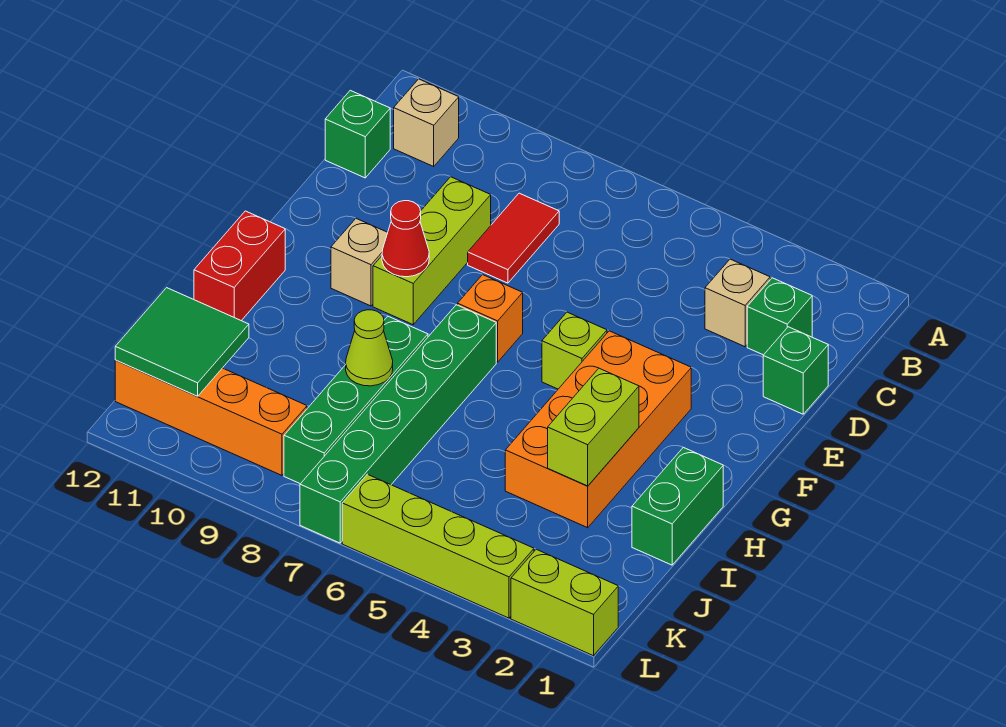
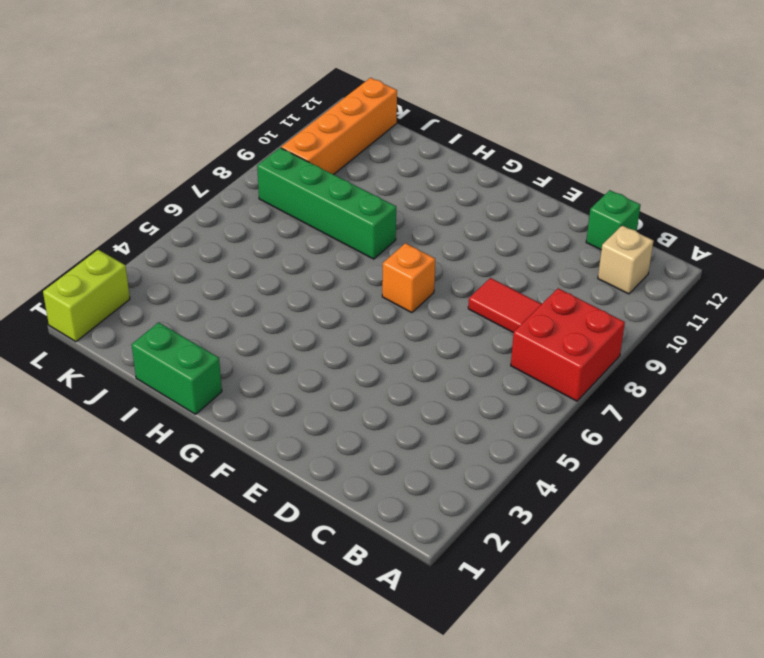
red brick A7:B8 level 1 -> none
none -> green brick C2 level 1
none -> tan brick C3 level 1
none -> green brick D1 level 1

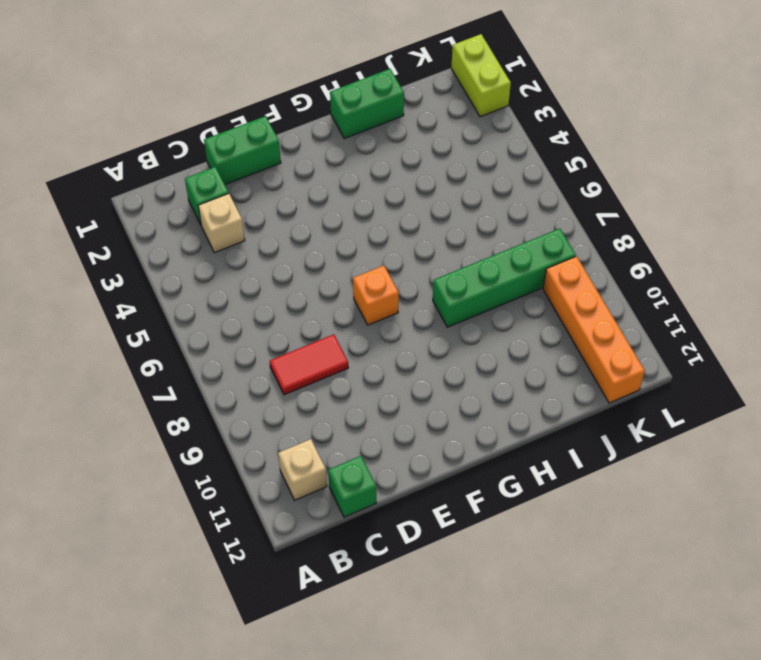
green brick D1:E1 level 1 -> green brick D1 level 1
none -> lime brick D9:F9 level 1
none -> orange brick F3:I4 level 1
none -> lime brick F5 level 1

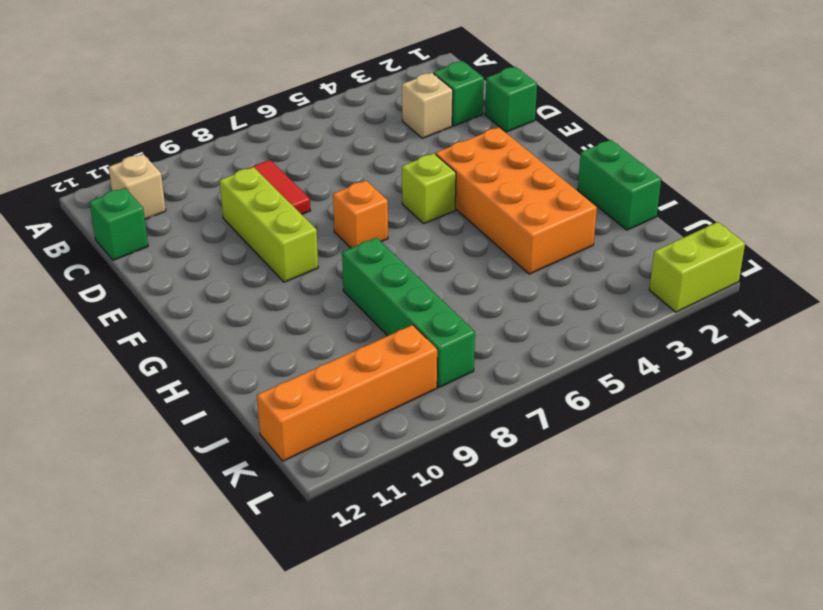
none -> tan brick F10 level 1
none -> green brick G7:L7 level 1
none -> red brick G12:H12 level 1

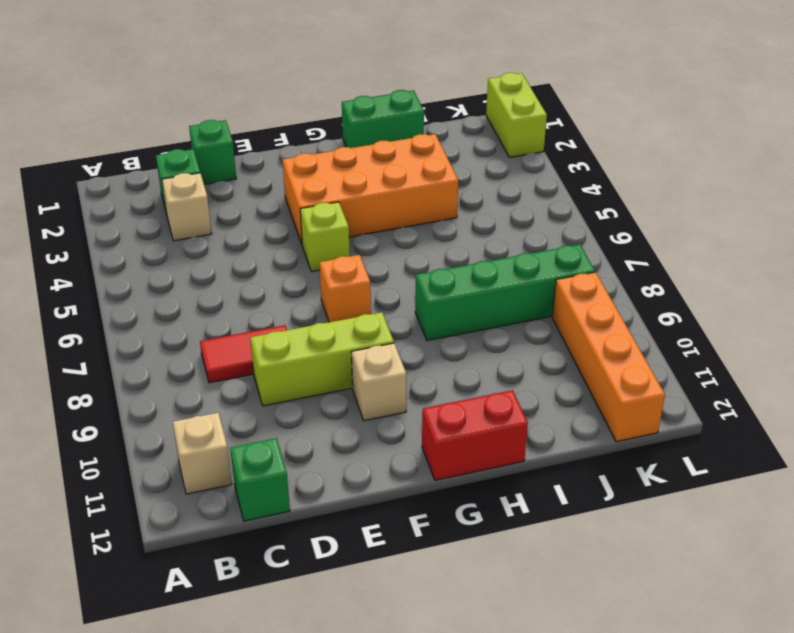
none -> green brick G7:L7 level 1
none -> lime brick L3:L6 level 1
none -> red cone F9 level 2

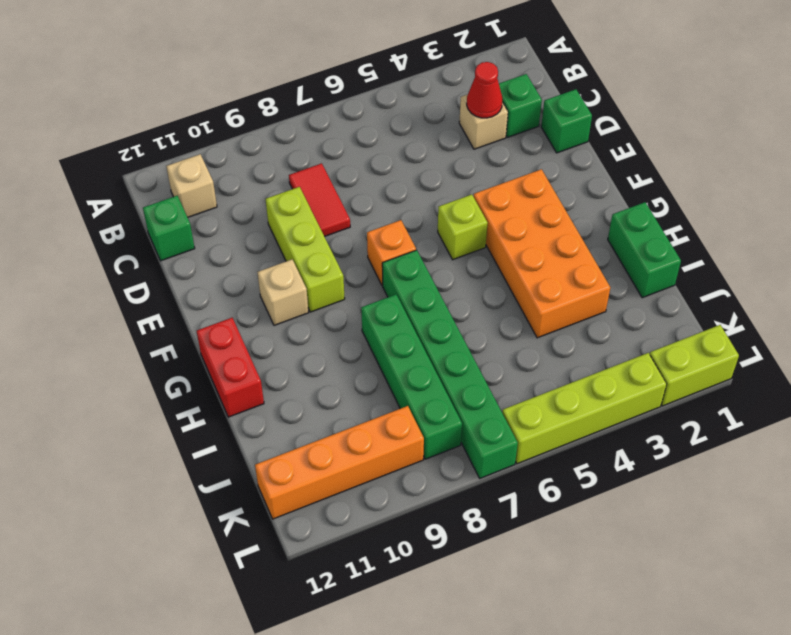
red cone C3 level 2 -> red cone F9 level 2
none -> lime brick H3:I3 level 2
none -> lime cone I8 level 2
none -> green tile J11:K12 level 2

